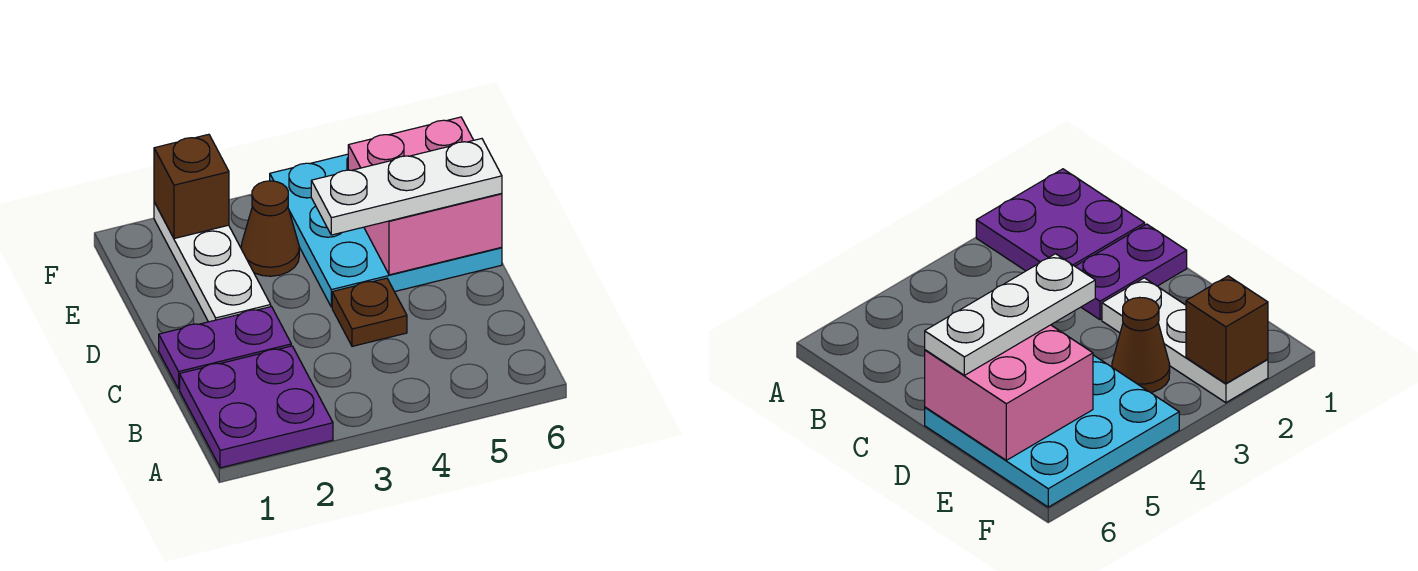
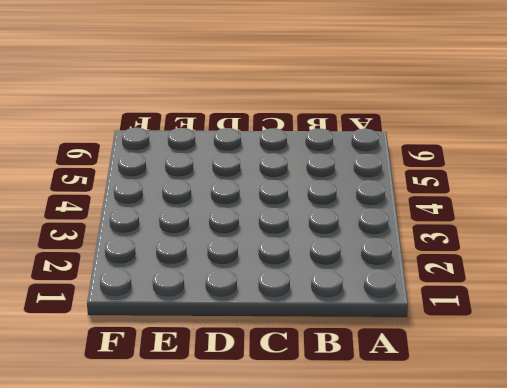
none -> purple plate A1:B2 level 1
none -> purple plate C1:C2 level 1

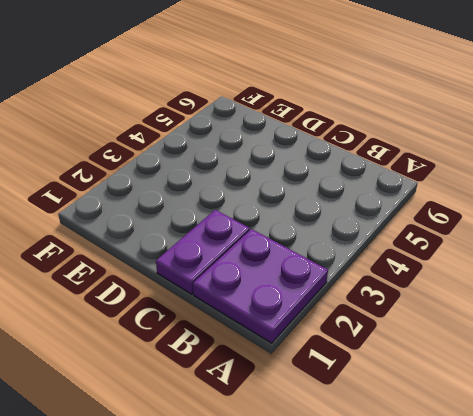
none -> brown plate C4 level 1
none -> white plate D2:F2 level 1

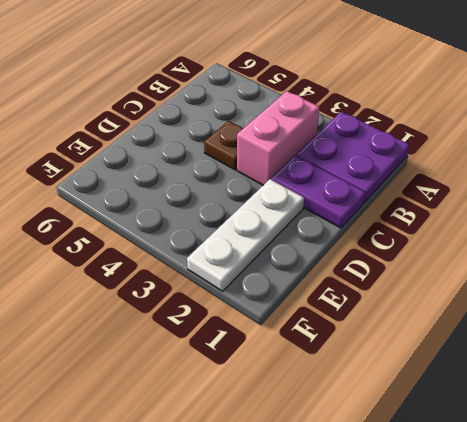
pink brick B3:C3 level 1 -> none
none -> cyan plate D4:F6 level 1
none -> brown cone E3 level 1

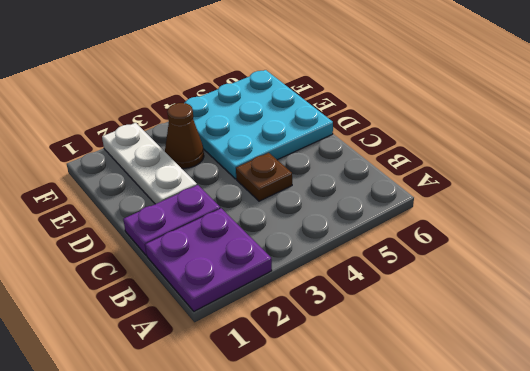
none -> pink brick D5:E6 level 2
none -> brown brick F2 level 2

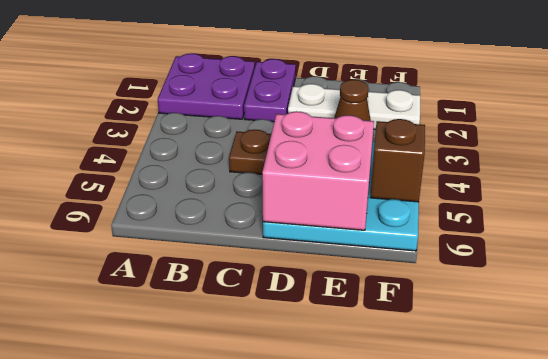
brown brick F5 level 2 -> brown brick F2 level 2
none -> white plate D4:D6 level 3

